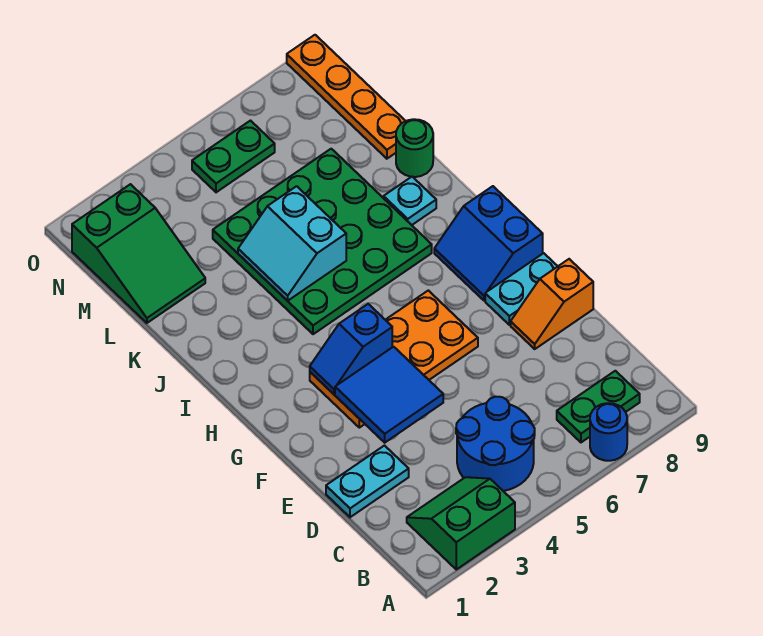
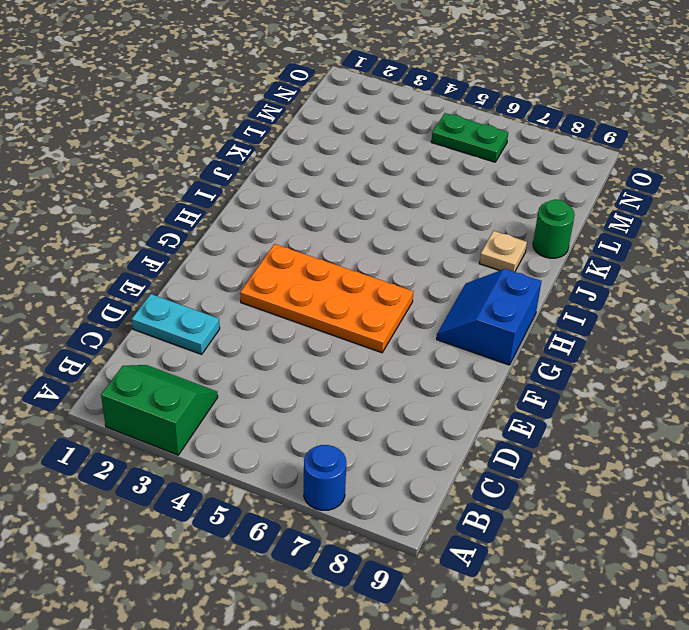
tan plate J8 level 1 -> cyan plate J8 level 1
none -> blue round brick B4:C5 level 1
none -> green plate B7:B8 level 1
none -> orange slope E8:E9 level 1 top 9

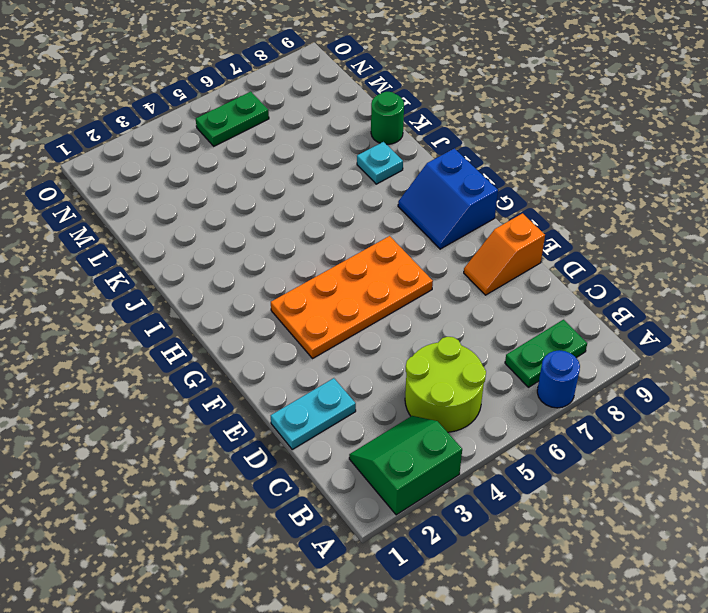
lime round brick B4:C5 level 1 -> blue round brick B4:C5 level 1
none -> cyan plate F8:F9 level 1
none -> green plate I4:L7 level 1
none -> green slope L1:N2 level 1 top N

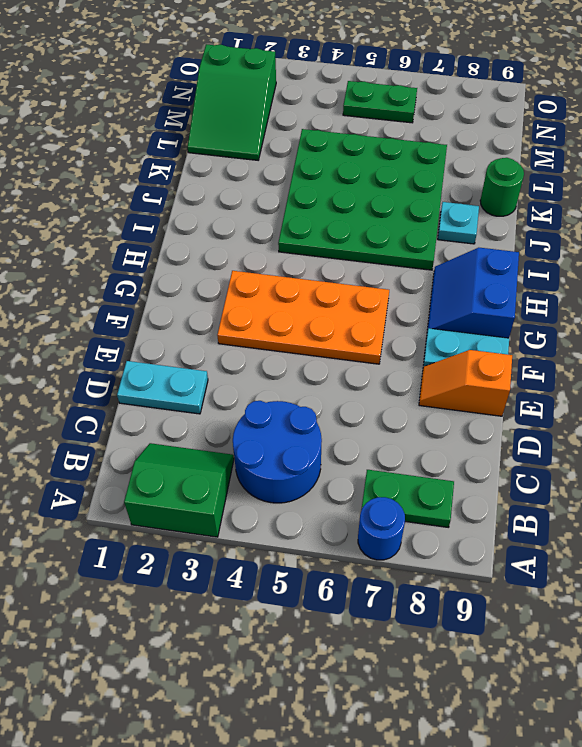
none -> orange plate L9:O9 level 1
none -> blue tile E3:F4 level 2
none -> blue slope G3:G4 level 2 top 4

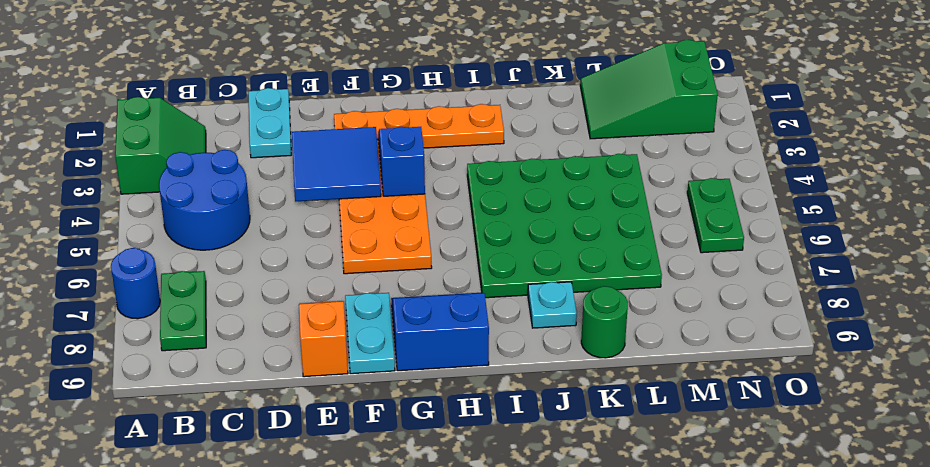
orange plate F2:I2 level 1 -> orange plate L9:O9 level 1
none -> cyan slope J4:K5 level 2 top 5

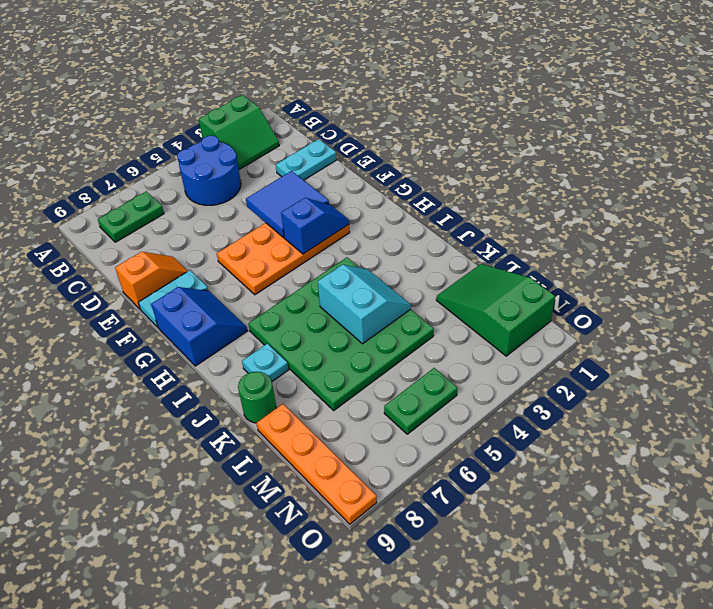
none -> blue round brick A7 level 1

